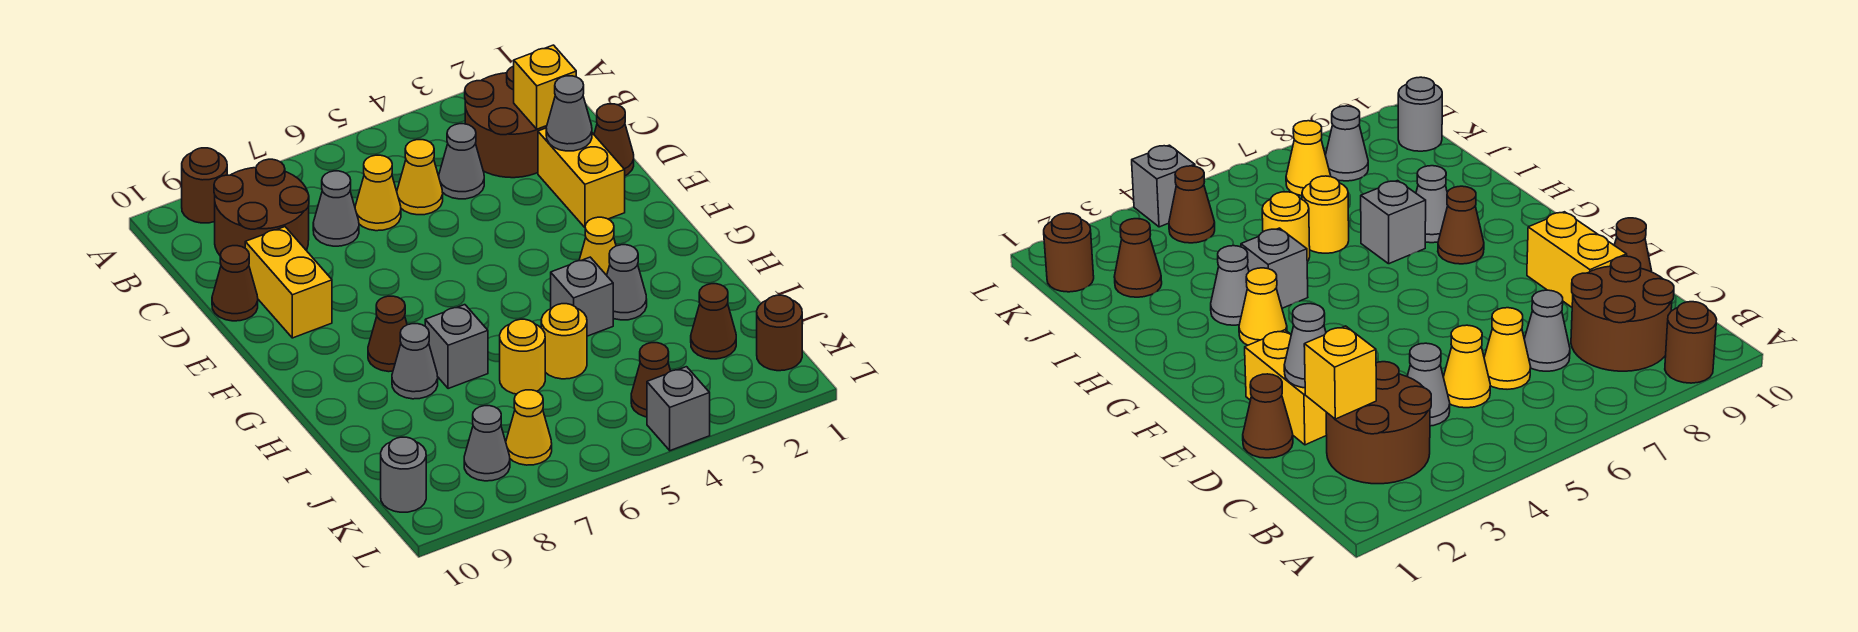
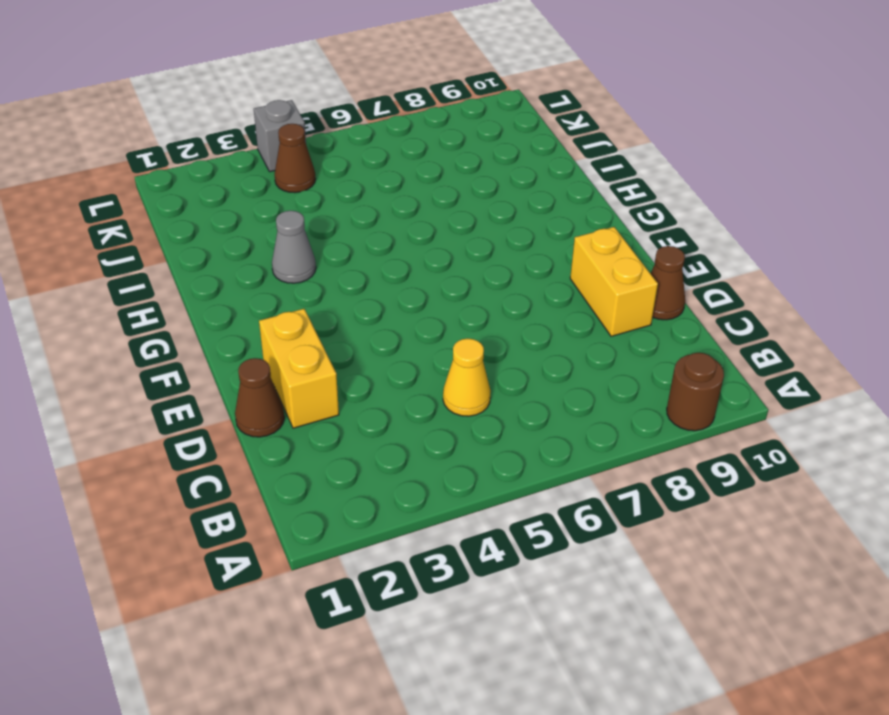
none -> brown round brick B2:C3 level 1
none -> brown round brick B8:C9 level 1
none -> grey cone C4 level 1

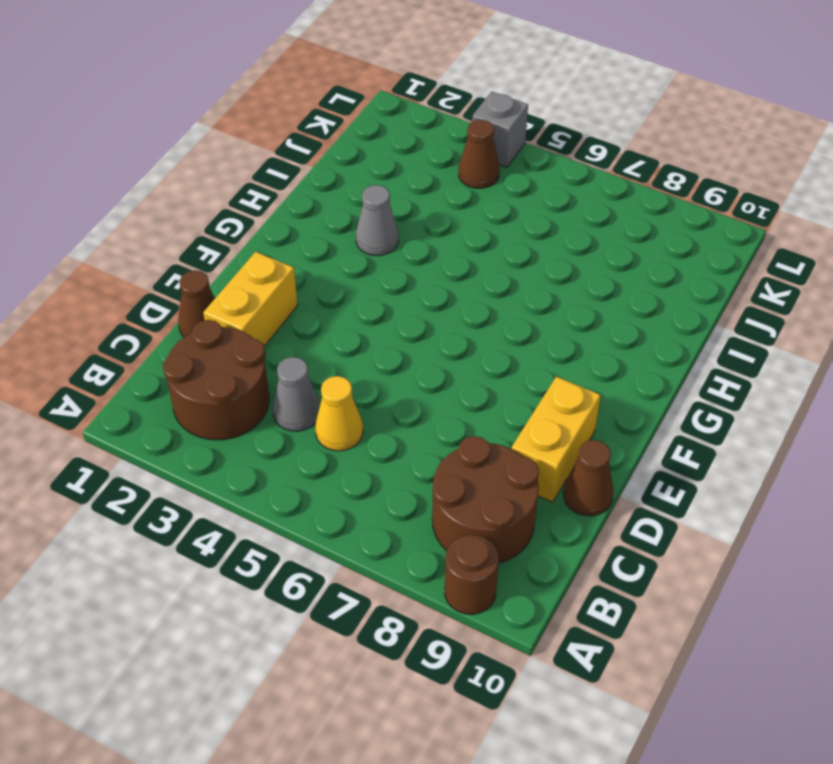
none -> yellow cone C6 level 1
none -> grey cone C7 level 1
none -> yellow cone G3 level 1

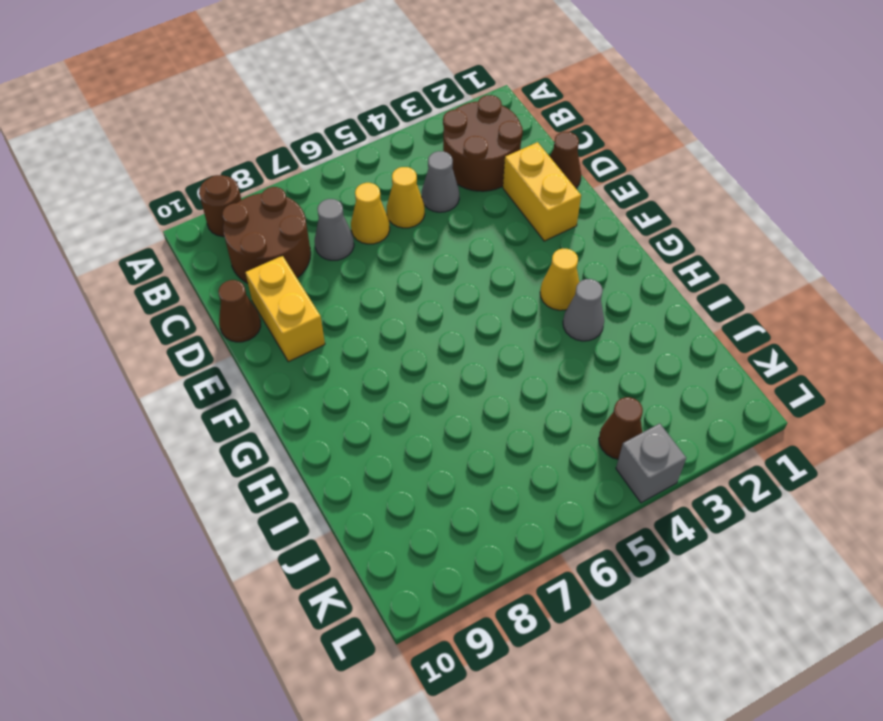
none -> brown cone G8 level 1
none -> grey brick H4 level 1
none -> grey brick H7 level 1

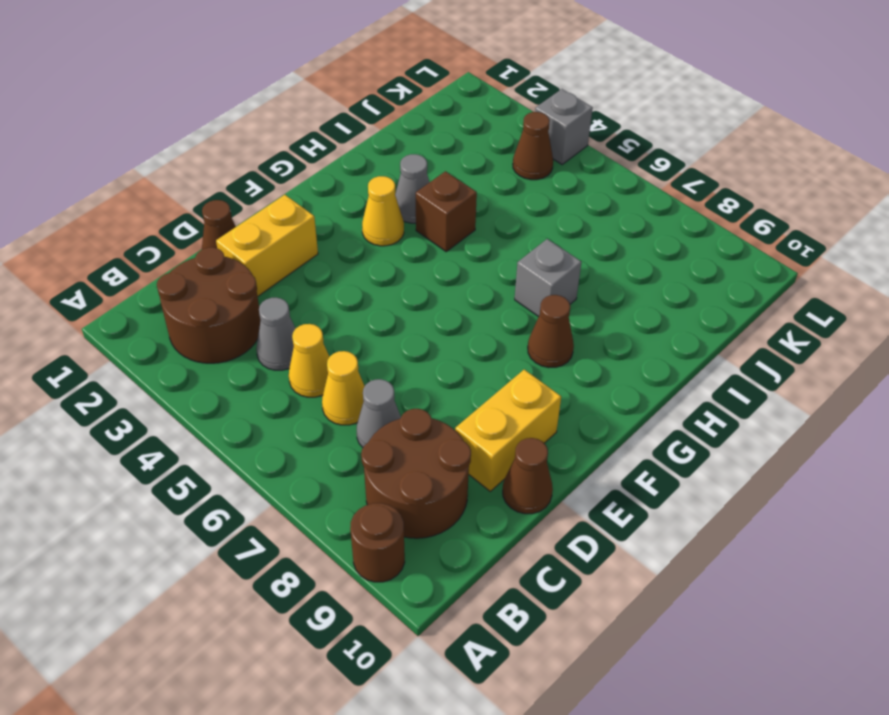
brown brick H4 level 1 -> grey brick H4 level 1
none -> grey cone H8 level 1
none -> yellow round brick I5 level 1
none -> yellow round brick I6 level 1

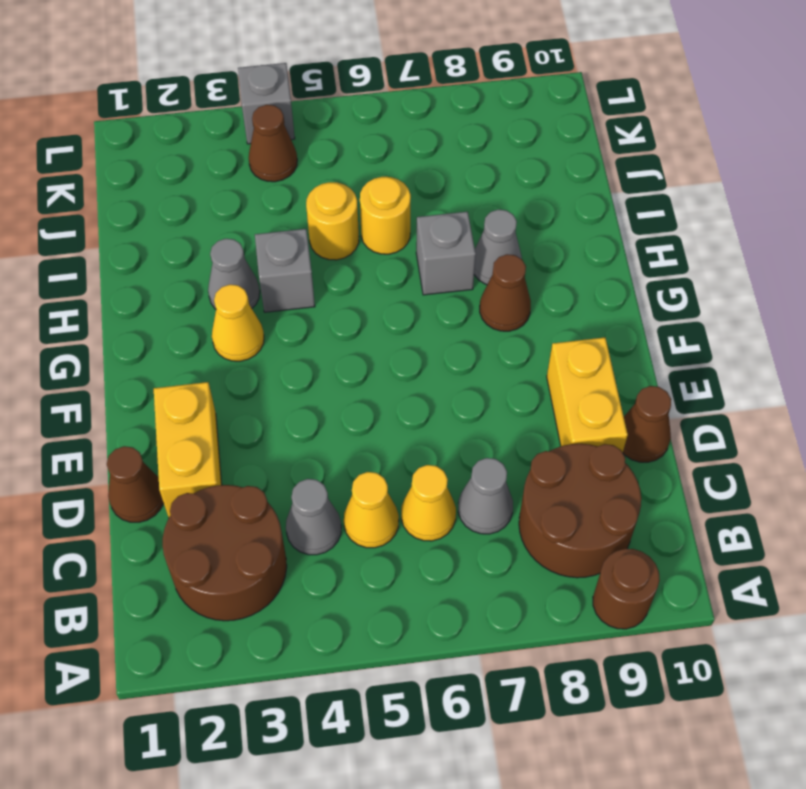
none -> brown cone J2 level 1
none -> brown round brick K1 level 1
none -> yellow cone K7 level 1

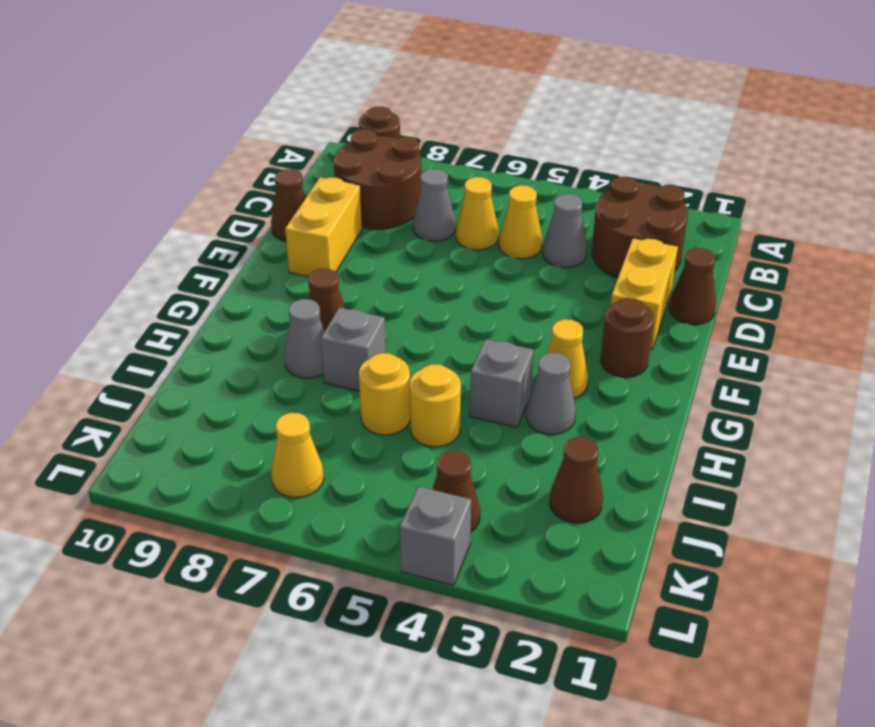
brown round brick F2 level 1 -> brown round brick K1 level 1
none -> grey cone K8 level 1
none -> grey round brick K10 level 1
none -> yellow brick C2 level 2

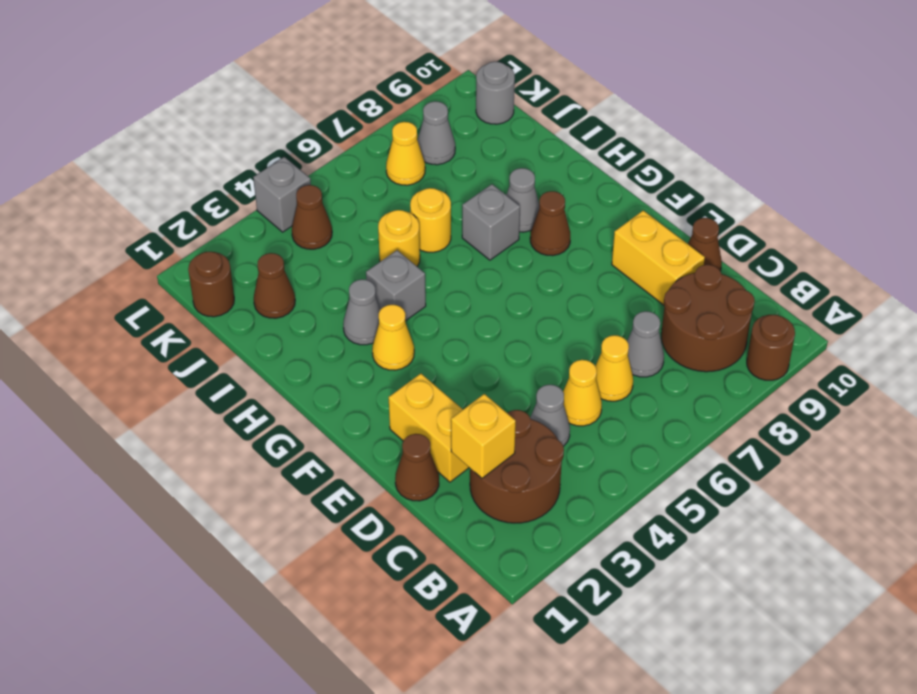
none -> grey cone D2 level 2

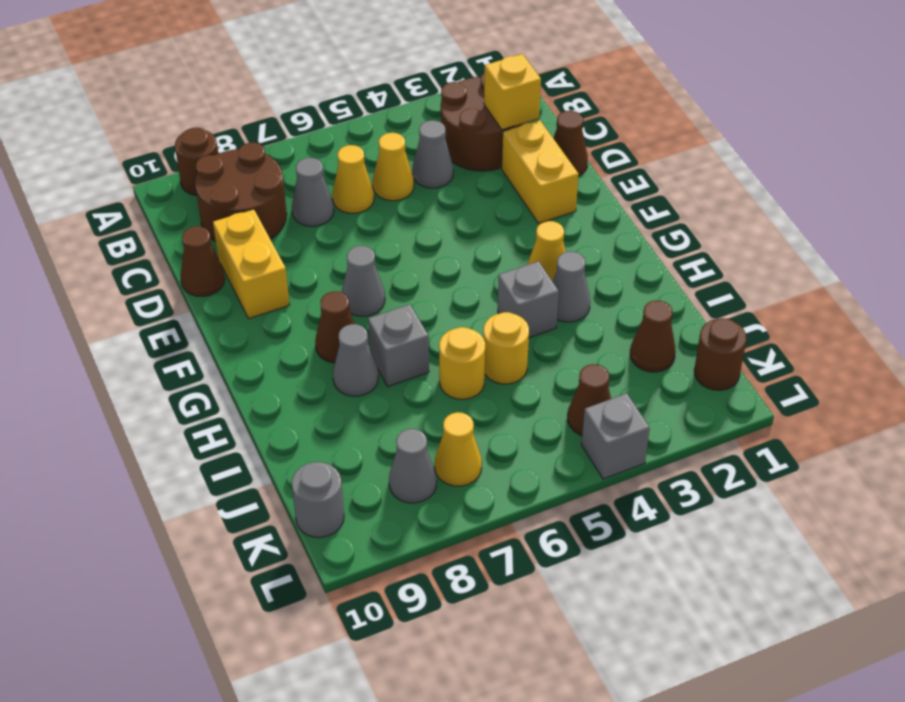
grey cone F7 level 1 -> grey cone D2 level 2

